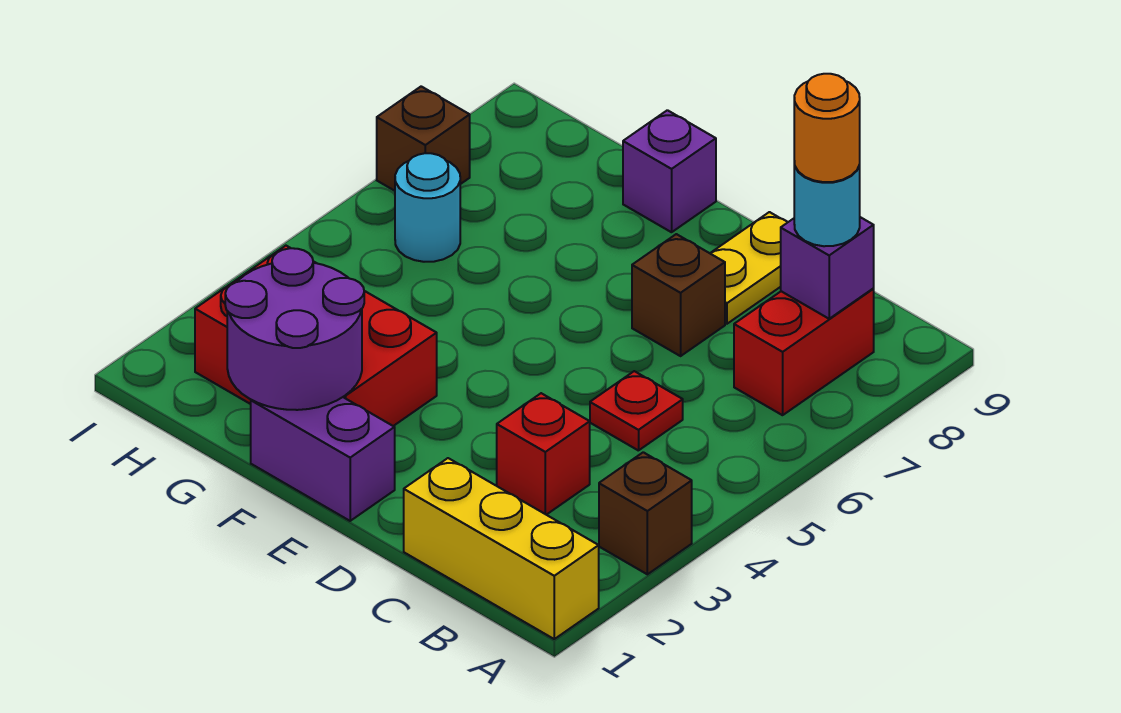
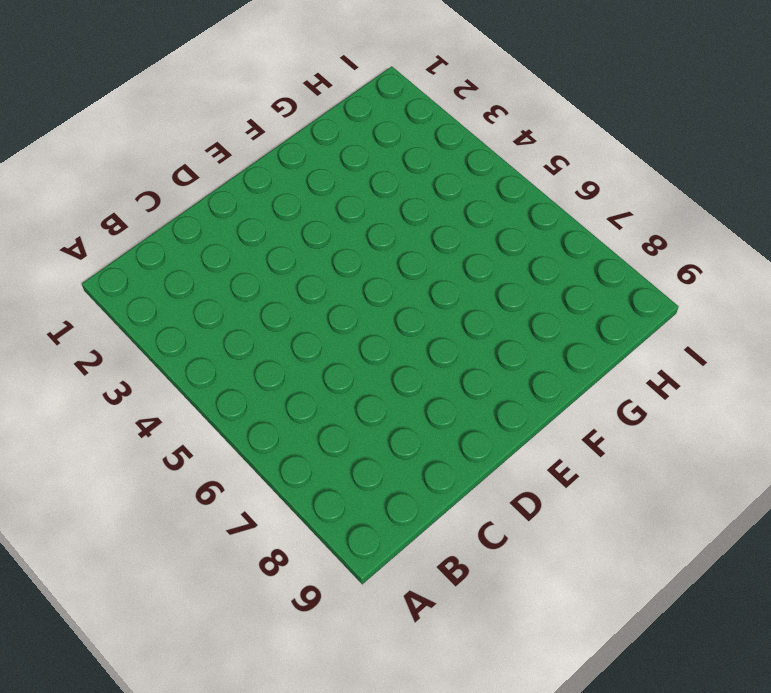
none -> yellow brick A1:C1 level 1
none -> brown brick A3 level 1
none -> red brick B7:B8 level 1

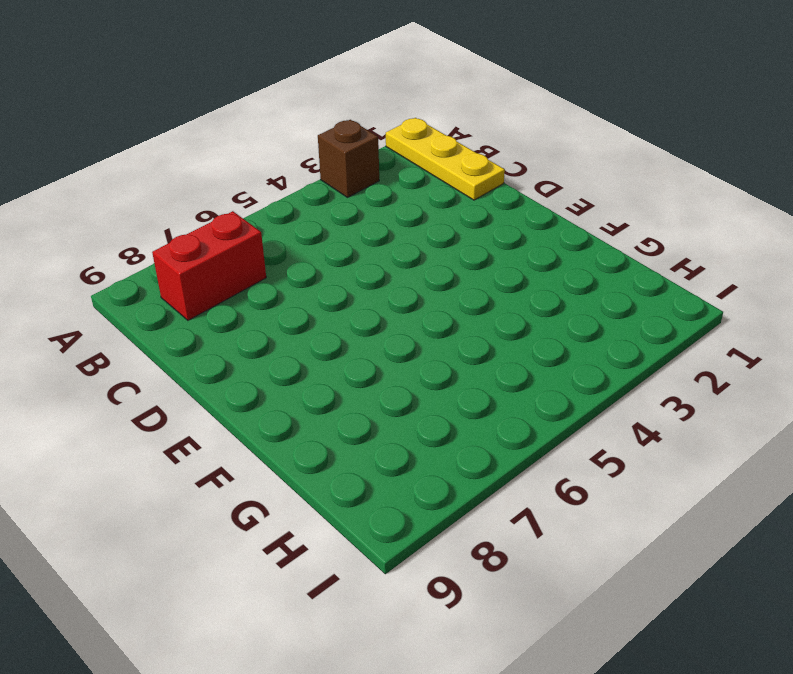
yellow plate A1:C1 level 1 -> yellow brick A1:C1 level 1
none -> red brick C3 level 1
none -> red plate C5 level 1
none -> brown brick D7 level 1

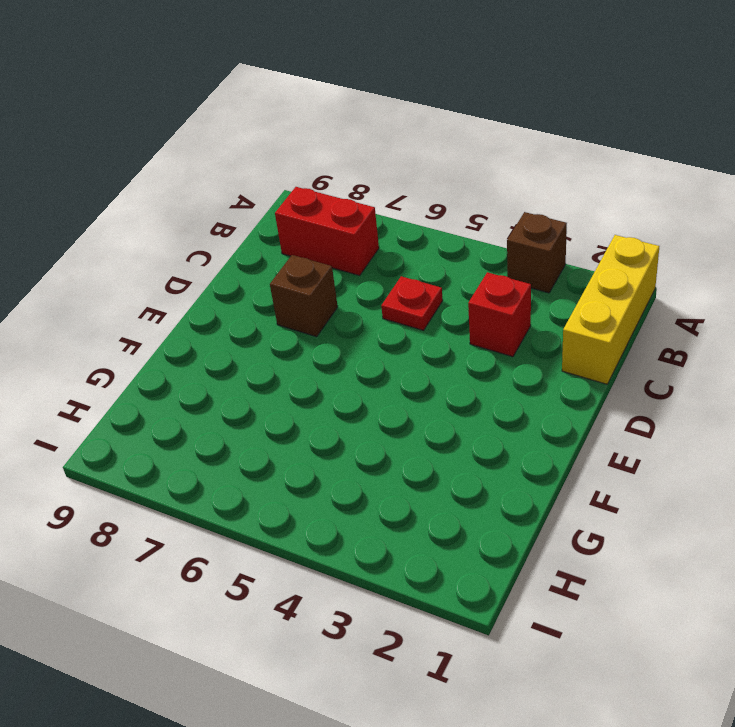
none -> yellow plate D8:D9 level 1
none -> purple brick E1:F1 level 1
none -> red brick F2:H3 level 1

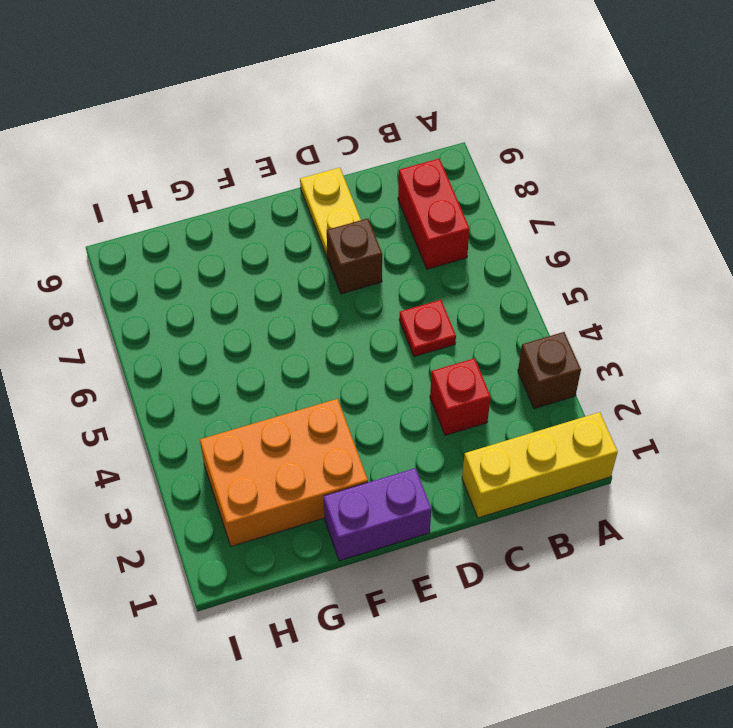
orange brick F2:H3 level 1 -> red brick F2:H3 level 1
none -> purple brick F9 level 1
none -> cyan round brick H6 level 1
none -> brown brick I7 level 1

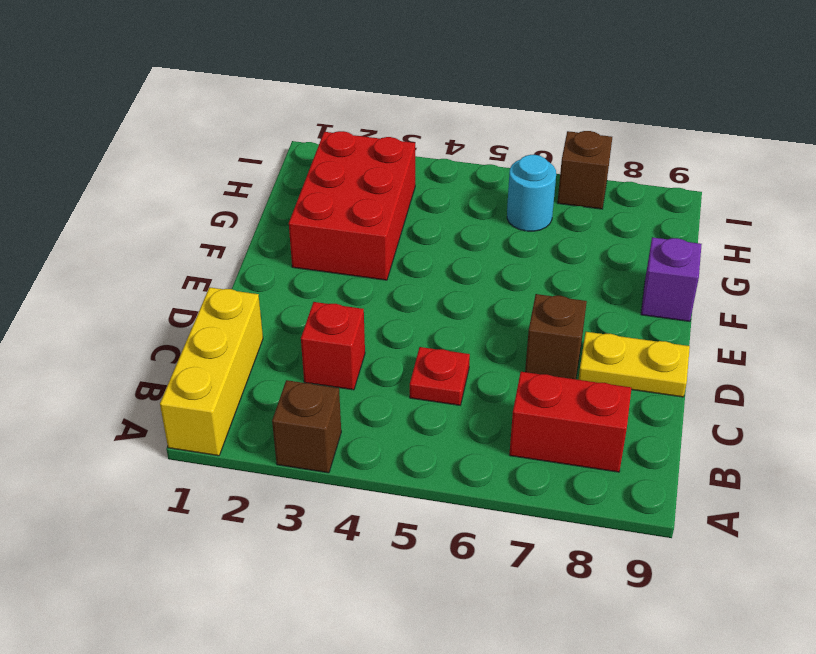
none -> purple brick E1:F1 level 1
none -> purple brick B8 level 2
none -> purple round brick F1:G2 level 2

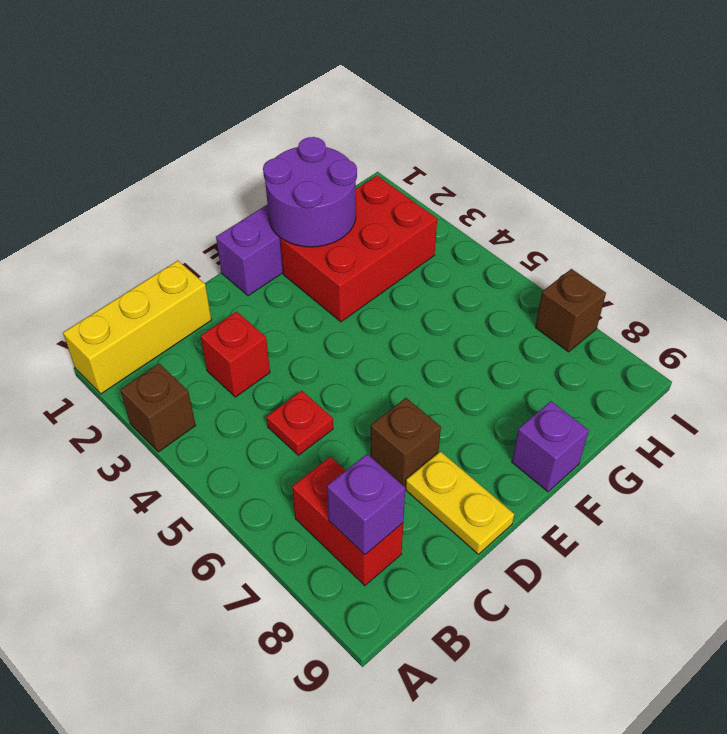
none -> cyan round brick H6 level 1
none -> cyan round brick B8 level 3
none -> orange round brick B8 level 4

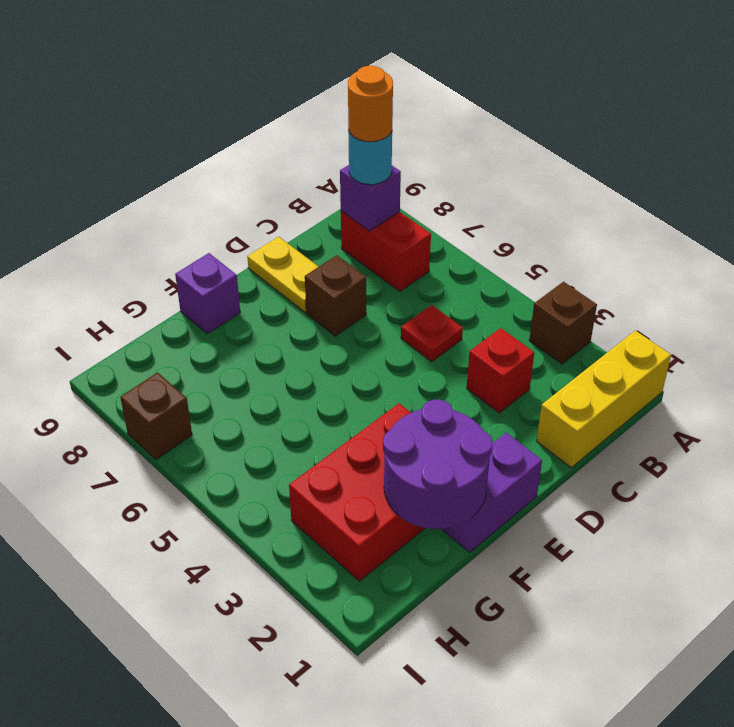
none -> cyan round brick H6 level 1

